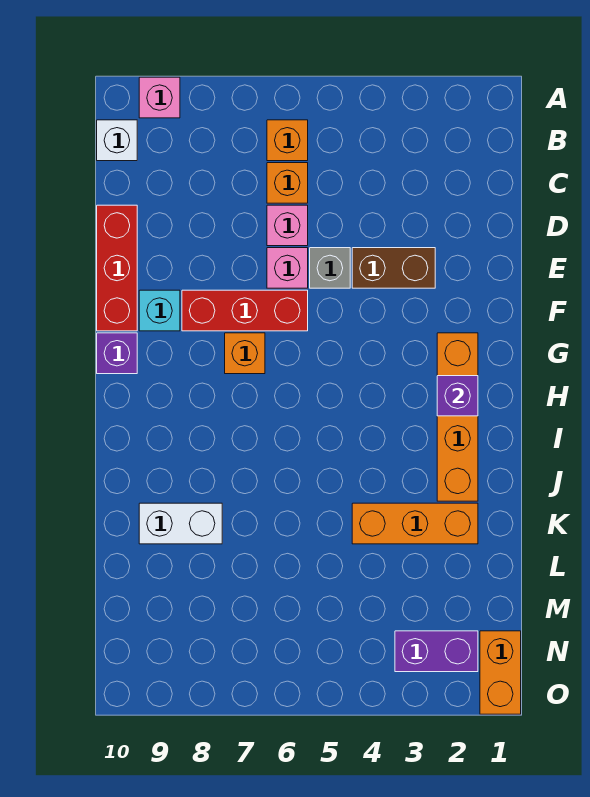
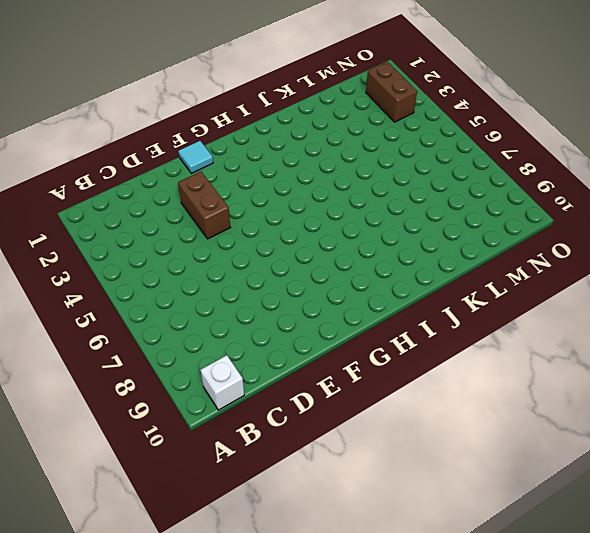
cyan tile F1 level 1 -> none
brown brick N2:N3 level 1 -> purple brick N2:N3 level 1
none -> pink brick A9 level 1
none -> orange brick B6 level 1
none -> orange brick C6 level 1

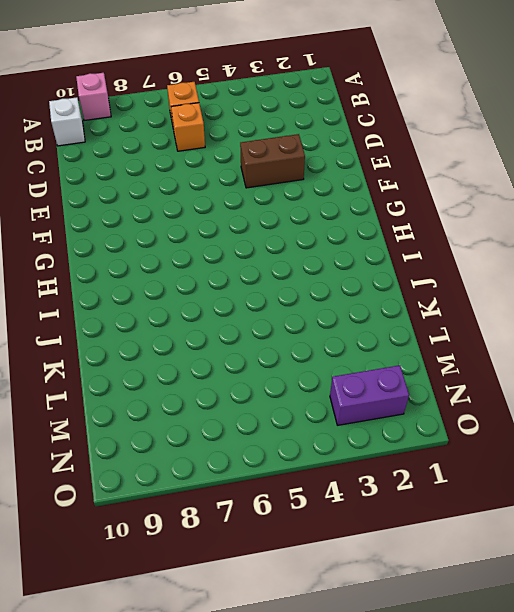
none -> pink brick D6 level 1
none -> red brick D10:F10 level 1
none -> grey brick E5 level 1

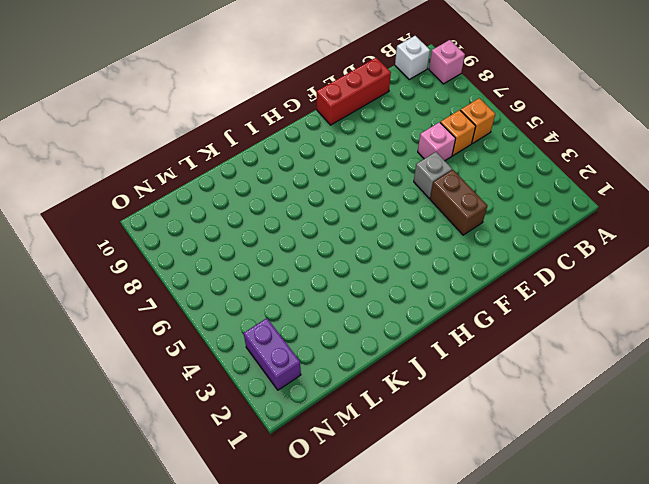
none -> pink brick E6 level 1
none -> red brick F6:F8 level 1
none -> cyan brick F9 level 1

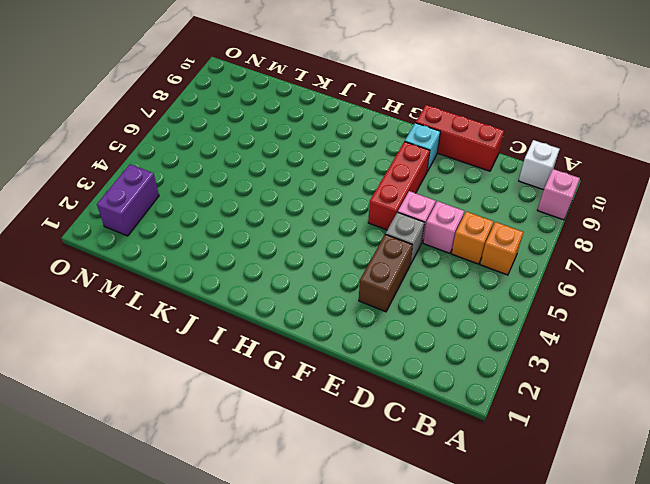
none -> orange brick G2:J2 level 1
none -> orange brick G7 level 1
none -> purple brick G10 level 1

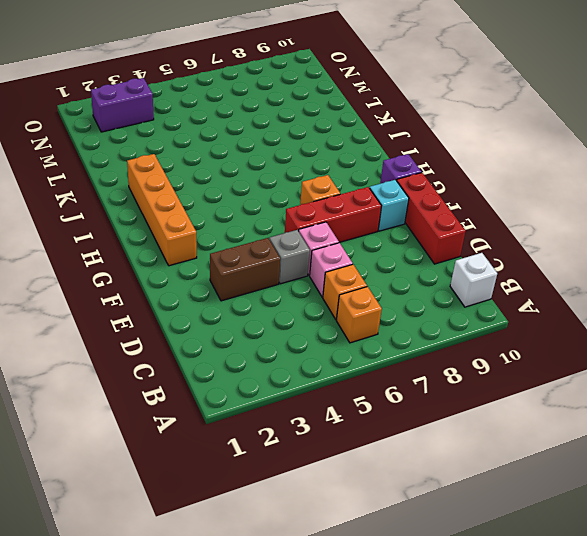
none -> pink brick A9 level 1
none -> orange brick K2:K4 level 1
none -> white brick K8:K9 level 1

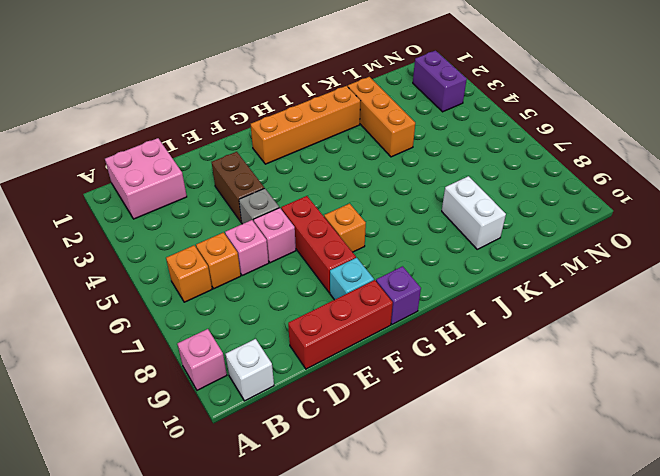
pink brick B1:C2 level 1 -> none
none -> orange brick N1:O1 level 1
none -> purple brick H2 level 2

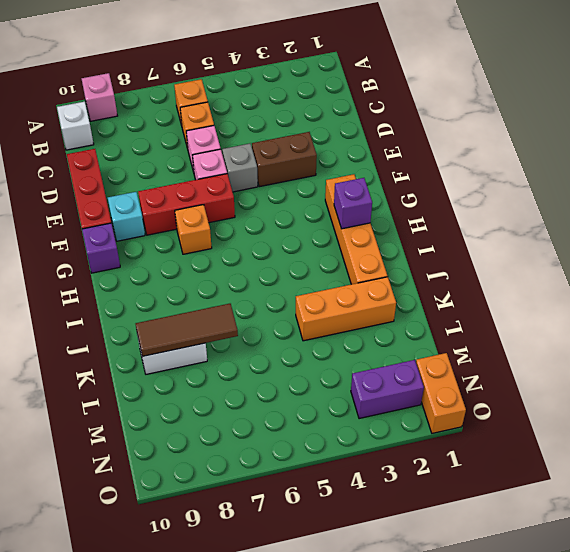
brown tile K7:K9 level 2 -> none

